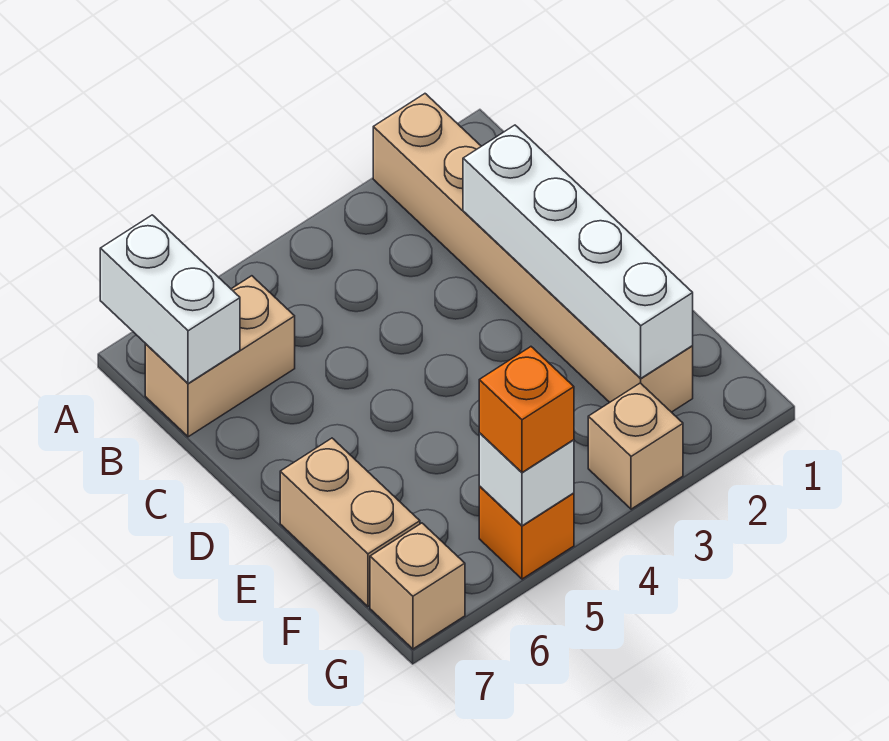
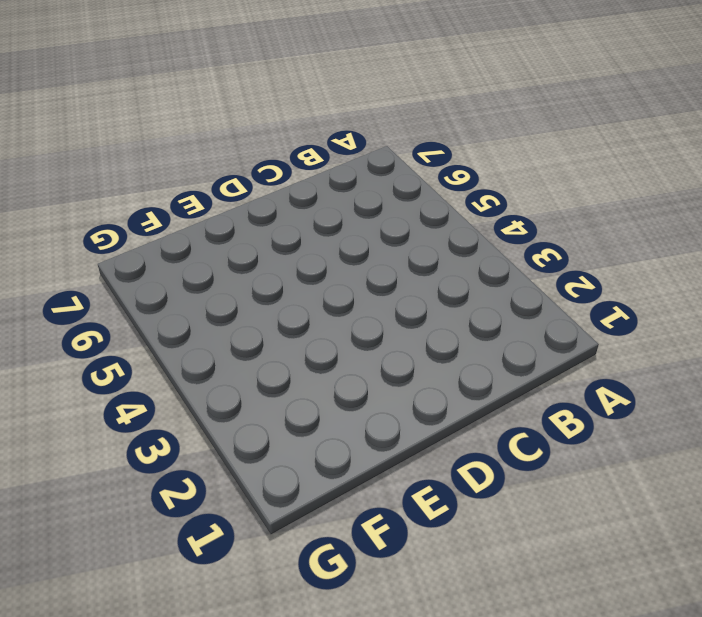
none -> tan brick A2:F2 level 1
none -> tan brick B6:B7 level 1

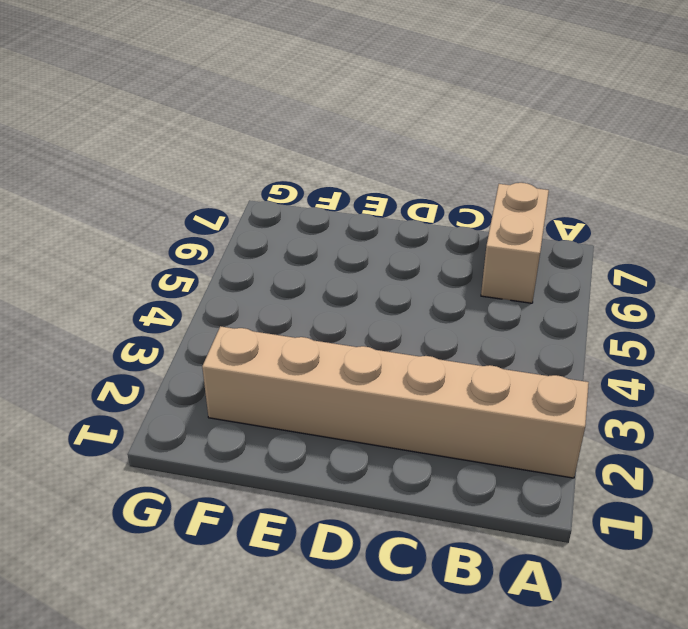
none -> tan brick E7:F7 level 1
none -> tan brick G3 level 1

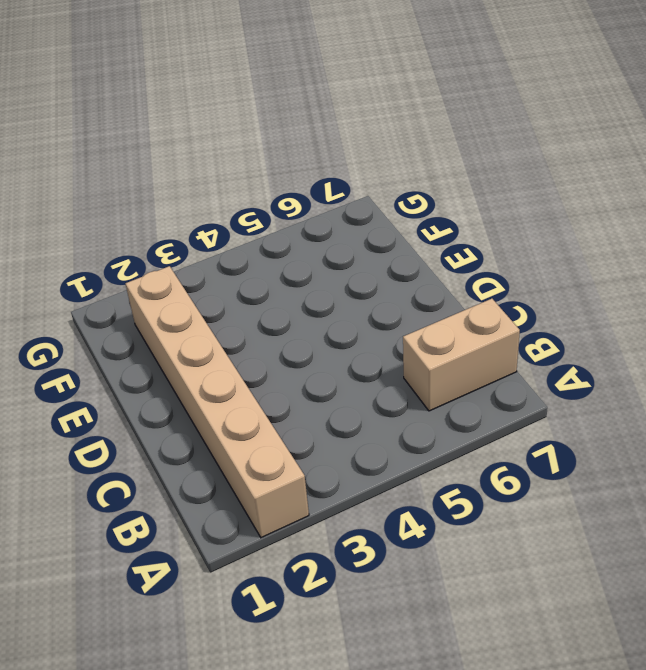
none -> tan brick E7:F7 level 1
none -> tan brick G3 level 1

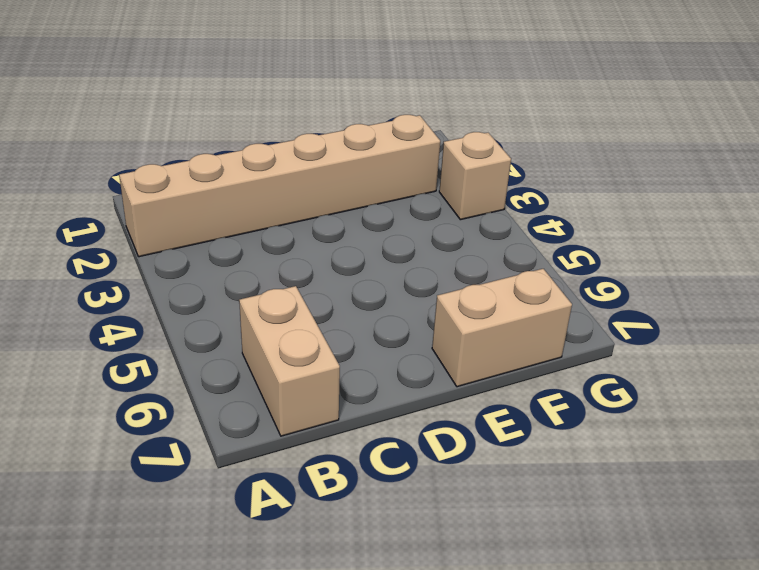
none -> orange brick G5 level 1
none -> tan brick G7 level 1

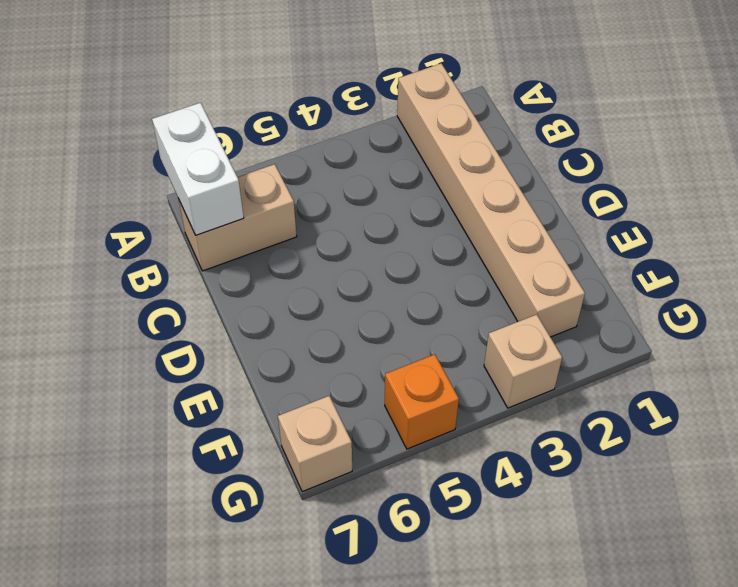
none -> tan brick E7:F7 level 1
none -> white brick C2:F2 level 2

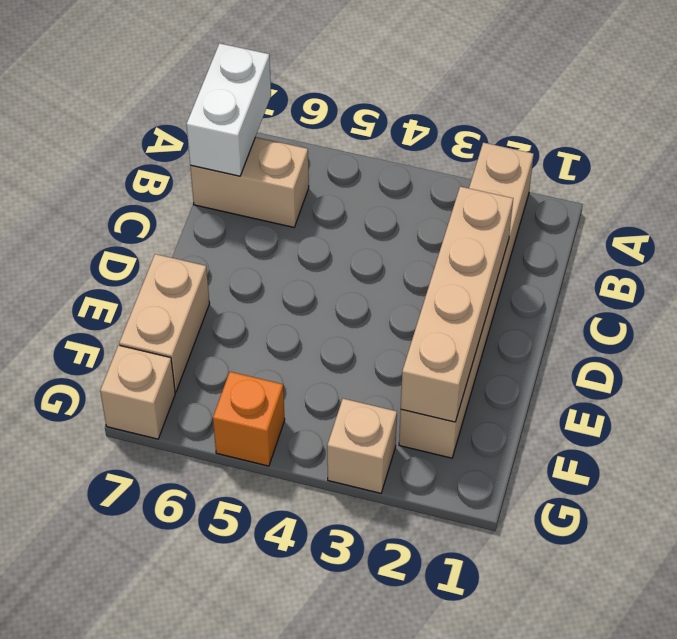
tan brick C2:F2 level 2 -> white brick C2:F2 level 2
none -> white brick G5 level 2
none -> orange brick G5 level 3

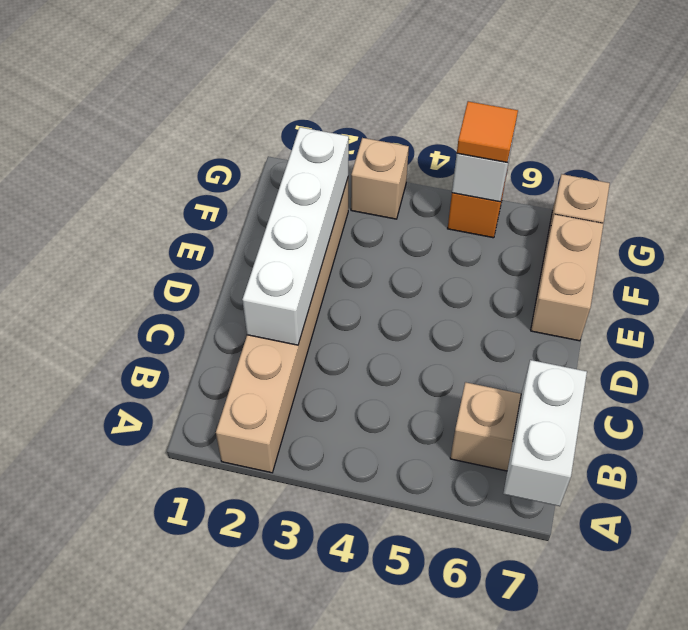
orange tile G5 level 3 -> orange brick G5 level 3

